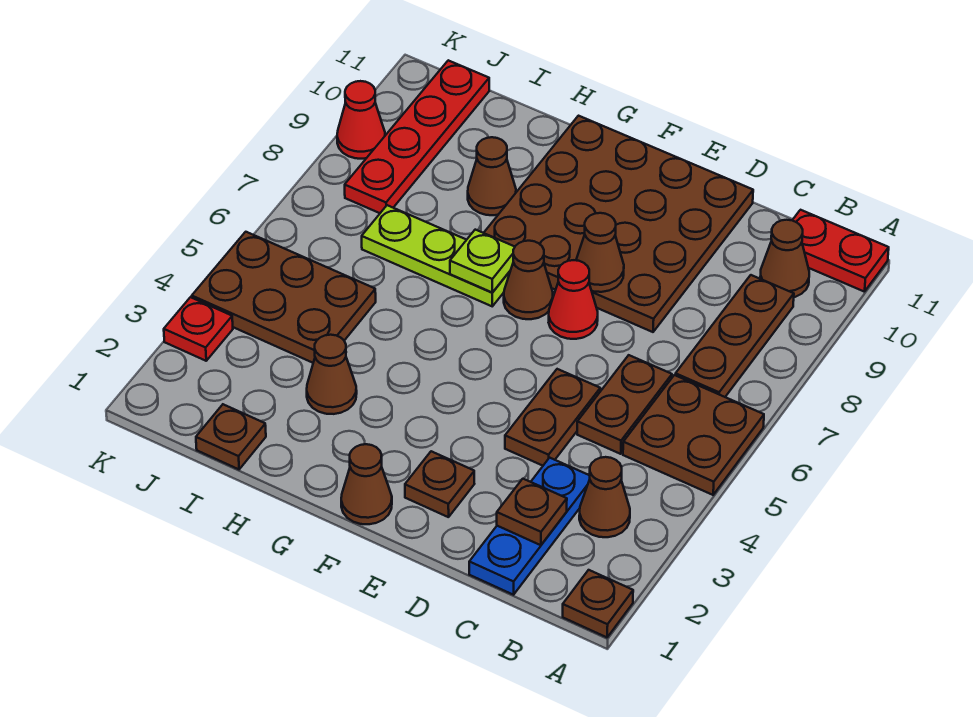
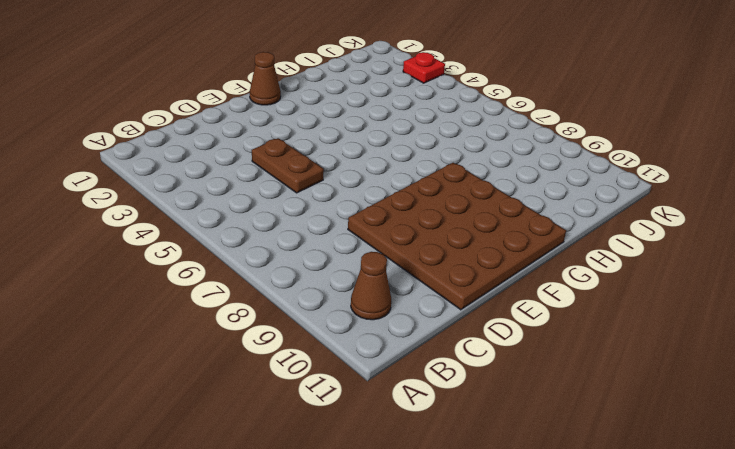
none -> brown plate A1 level 1
none -> brown plate A5:B6 level 1
none -> red plate A11:B11 level 1

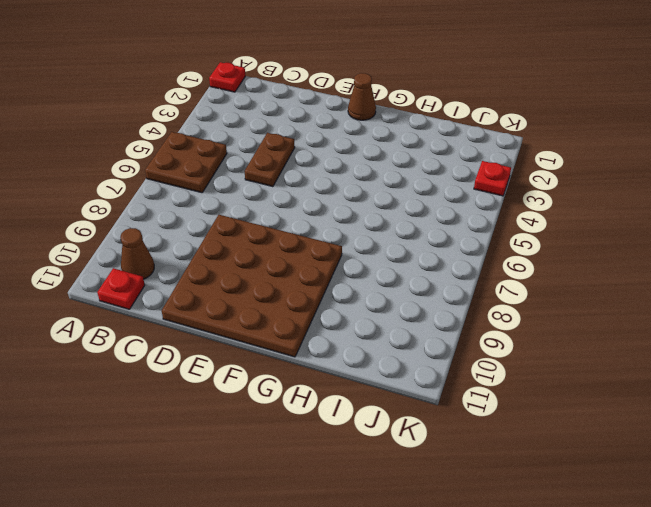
red plate A1 level 1 -> brown plate A1 level 1
red plate B11 level 1 -> red plate A11:B11 level 1
none -> brown cone B3 level 1
none -> brown plate B7:B9 level 1
none -> blue plate C1:C3 level 1

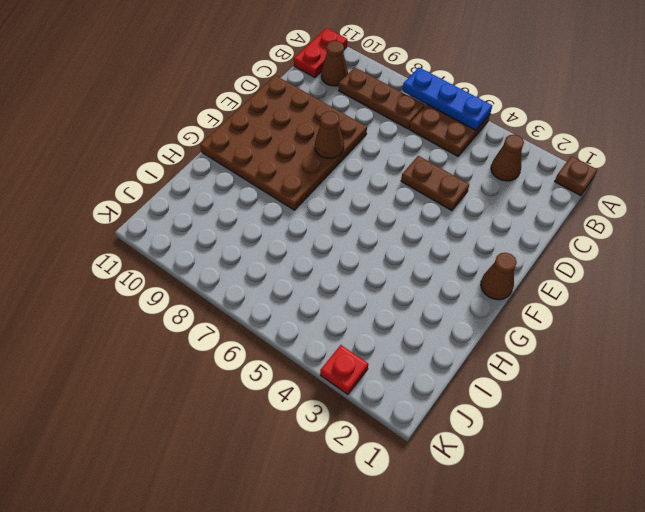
blue plate A5:A7 level 2 -> blue plate C1:C3 level 1
none -> brown plate C5:C6 level 1
none -> brown plate E2 level 1
none -> red cone E7 level 1

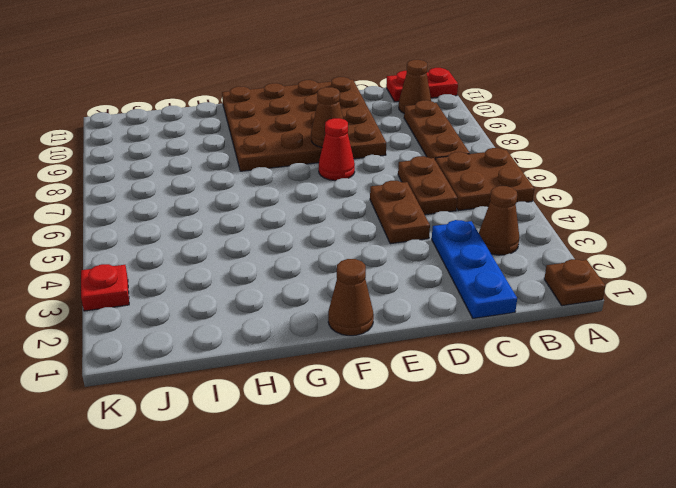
none -> brown plate E2 level 1
none -> brown cone F7 level 1
none -> lime plate G7:I7 level 1

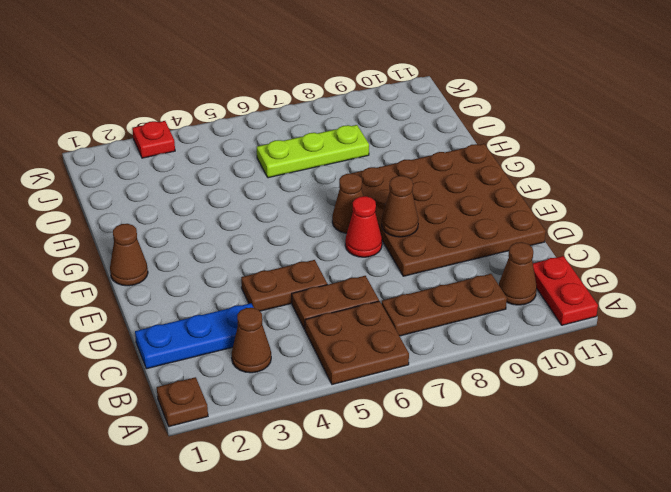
lime plate I6:I8 level 1 -> lime plate G7:I7 level 1
none -> brown plate E2 level 1
none -> brown cone H3 level 1
none -> brown cone H9 level 1

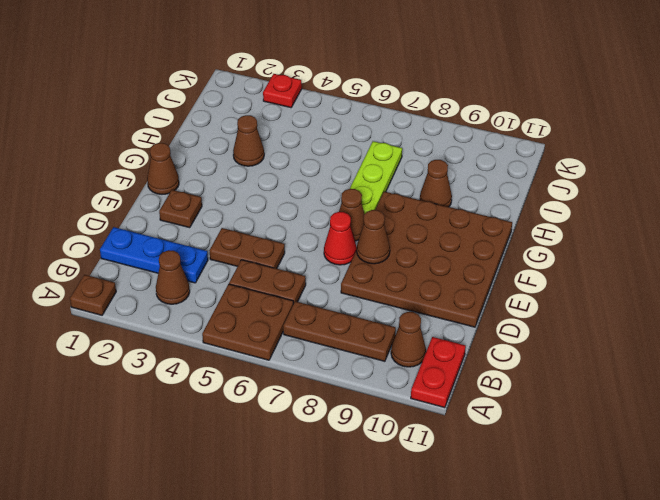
none -> brown plate I1 level 1
none -> brown plate I4:K5 level 1
none -> red plate J8:J11 level 1

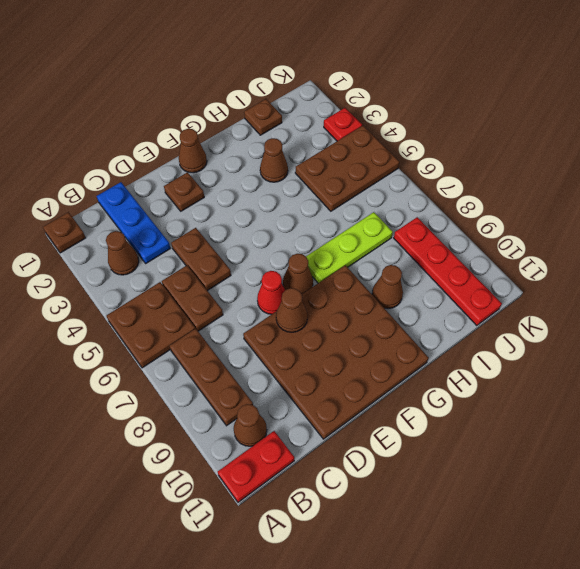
none -> red cone K9 level 1
none -> brown plate C2 level 2
none -> lime plate G7 level 2

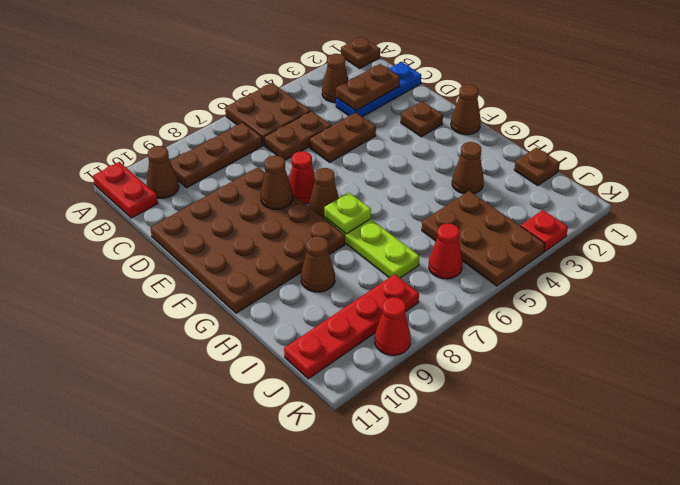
brown plate C2:C3 level 2 -> brown plate C2 level 2
red cone J6 level 1 -> none

